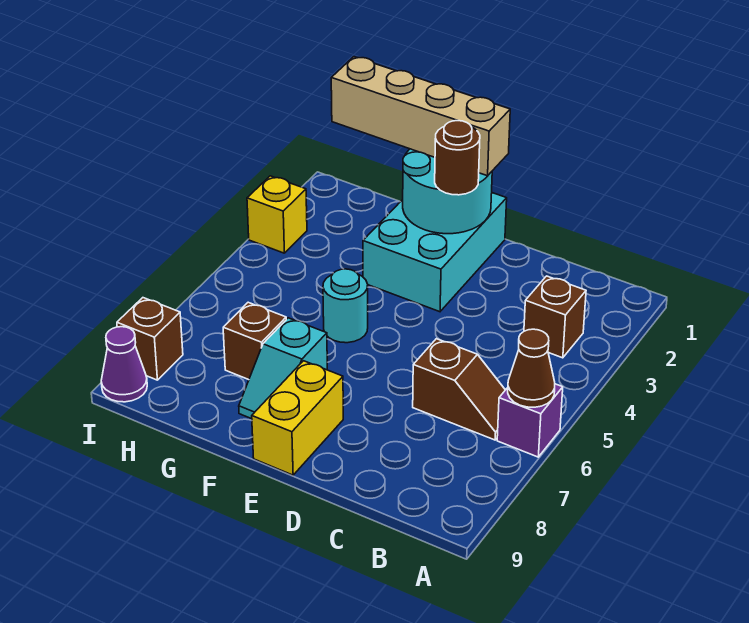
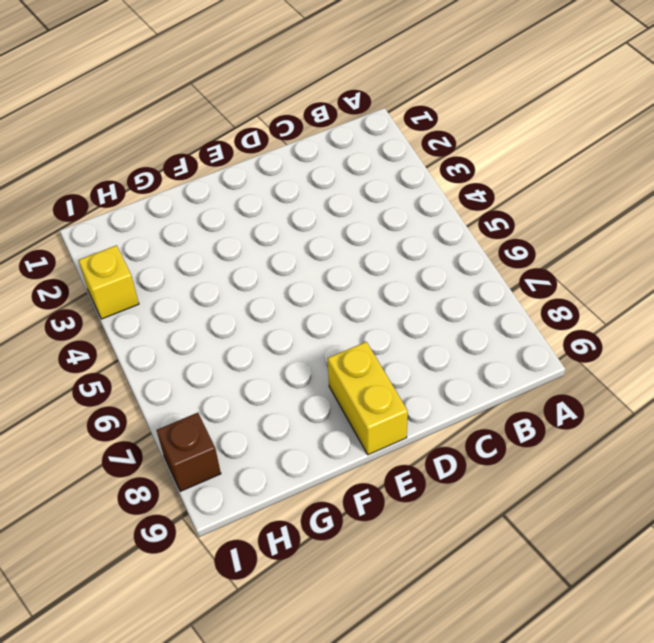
none -> purple brick A6 level 1
none -> brown brick B3 level 1
none -> brown slope B6:C6 level 1 top C

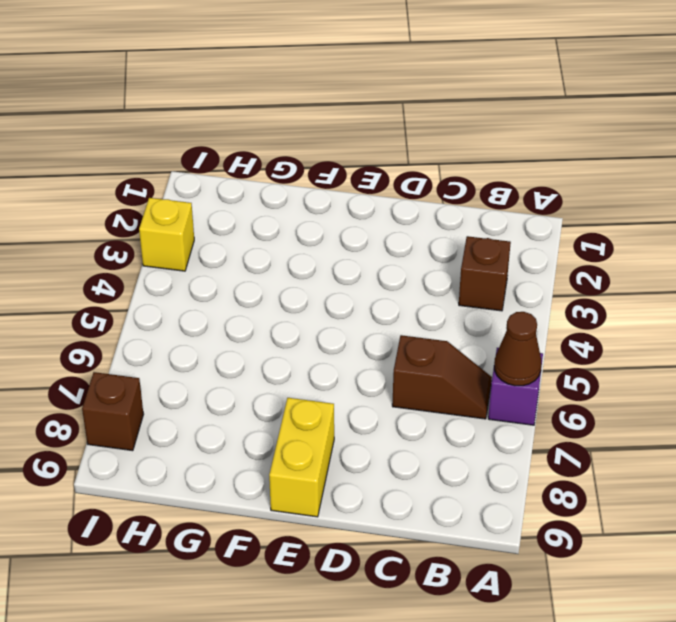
none -> cyan brick E1:F3 level 1
none -> cyan round brick F5 level 1
none -> cyan slope F7:F8 level 1 top 7

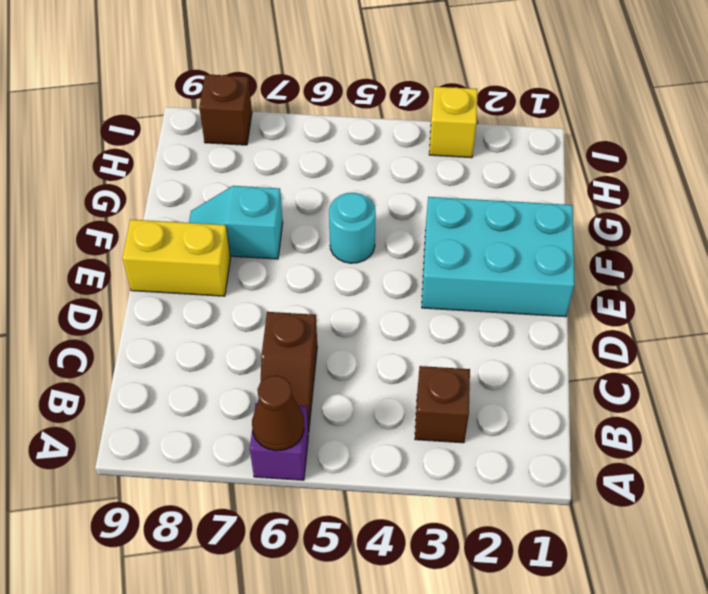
none -> brown brick G7 level 1
none -> purple cone I9 level 1
none -> cyan round brick E1:F2 level 2

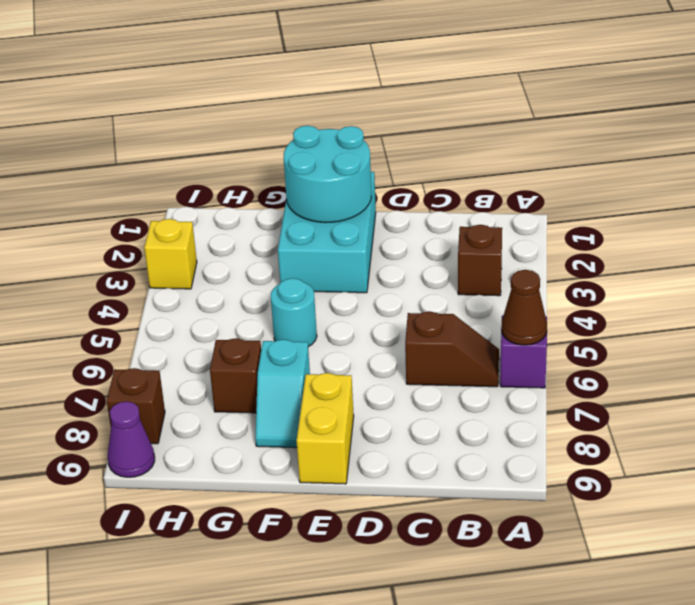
none -> tan brick E1:H1 level 3
none -> brown round brick E2 level 3

